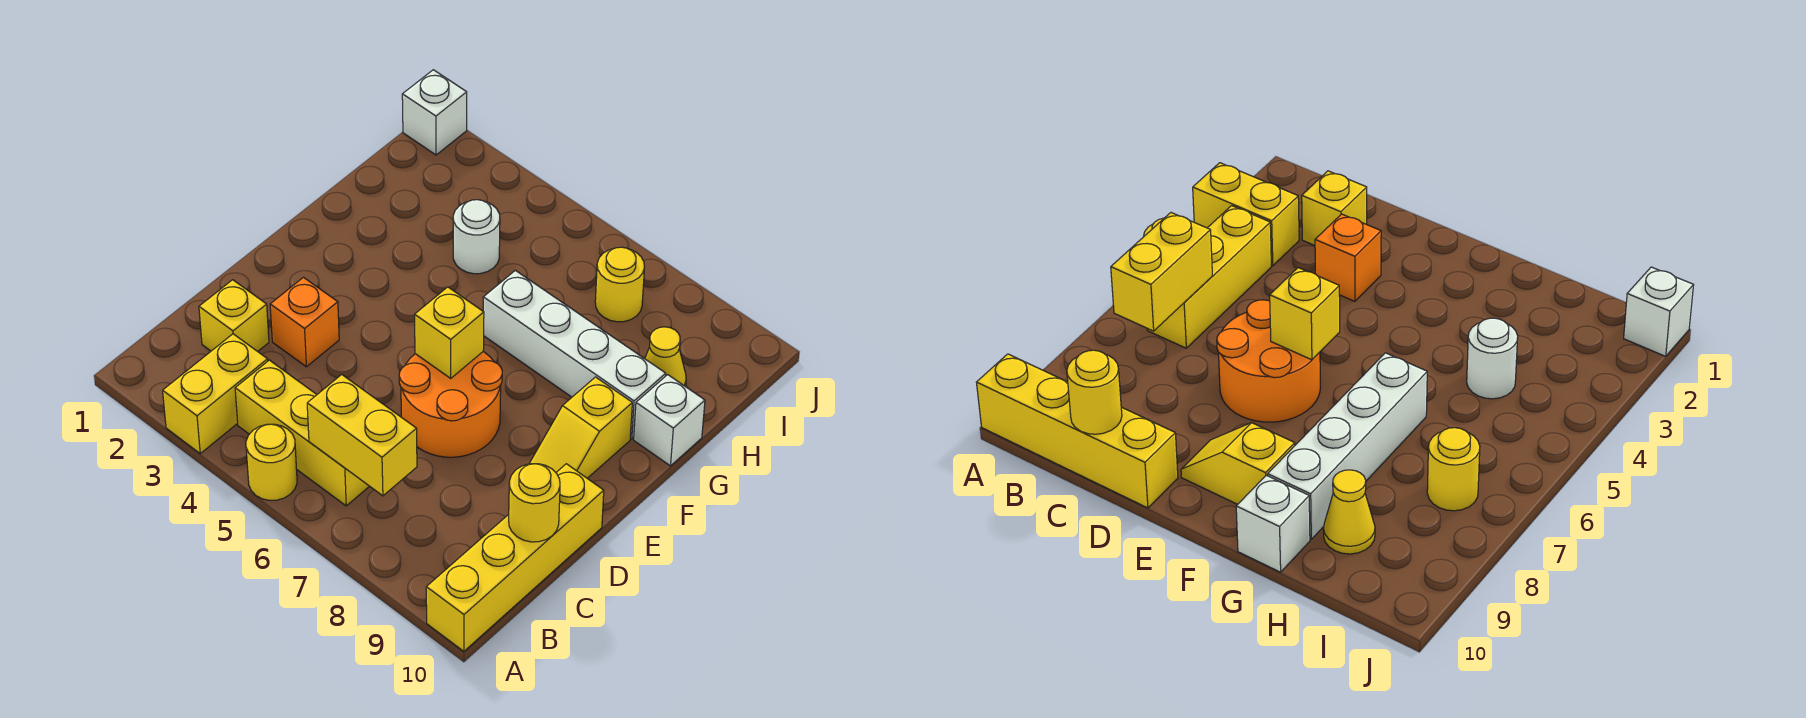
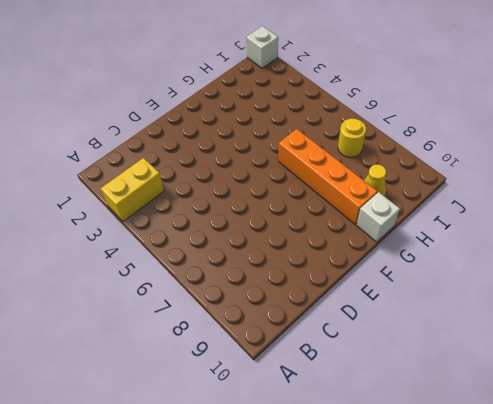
orange brick G6:G9 level 1 -> white brick G6:G9 level 1
none -> yellow round brick A5 level 1
none -> yellow brick A10:D10 level 1
none -> yellow brick B4:B6 level 1

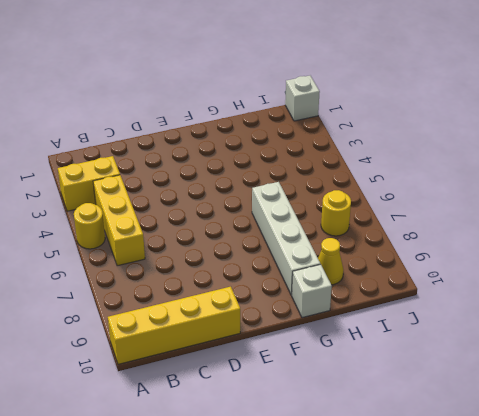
none -> yellow brick C2 level 1
none -> orange brick D3 level 1
none -> orange round brick D6:E7 level 1

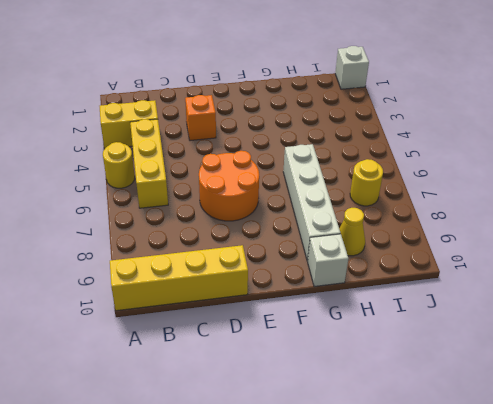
none -> yellow brick C2 level 1
none -> yellow slope E9:F9 level 1 top F
none -> white round brick H4 level 1

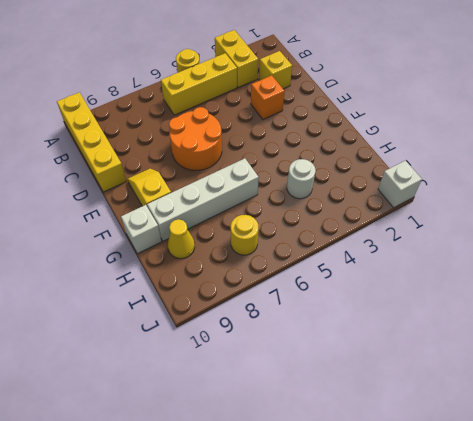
none -> yellow brick B6:B7 level 2
none -> yellow round brick C10 level 2
none -> yellow brick E6 level 2

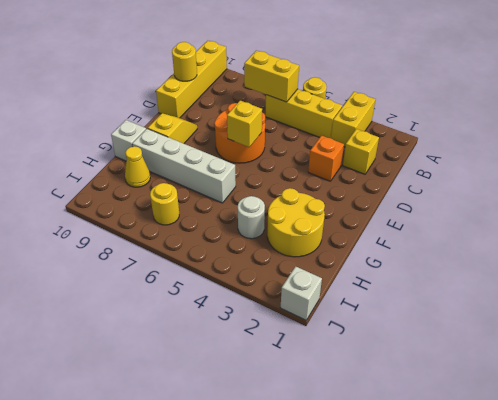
yellow round brick G2:H3 level 1 -> none

